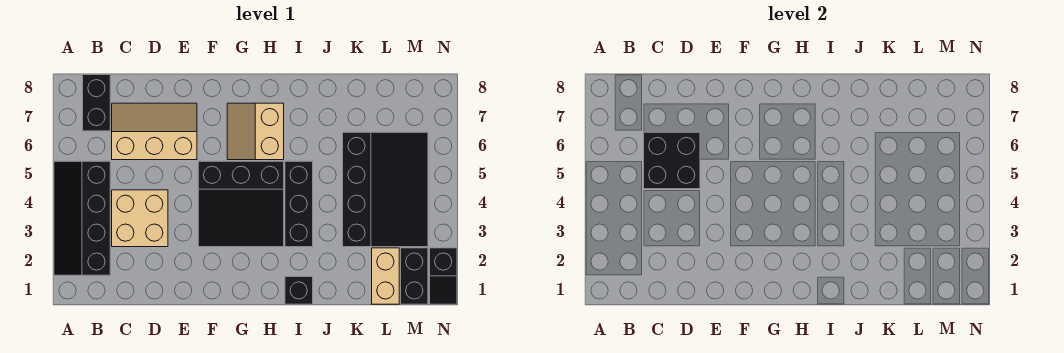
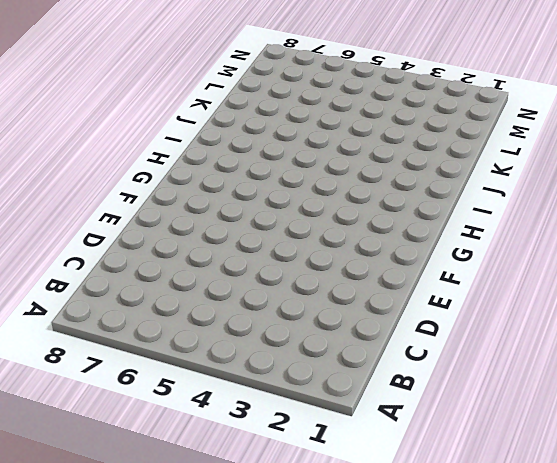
none -> black slope A2:B5 level 1 top B
none -> black brick B7:B8 level 1
none -> tan brick C3:D4 level 1

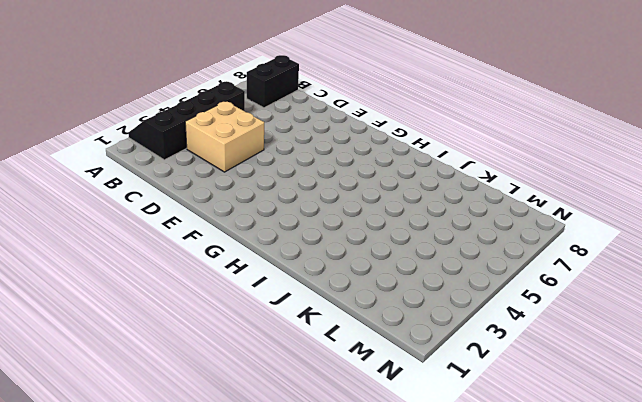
none -> tan slope C6:E7 level 1 top 6
none -> black slope F3:H5 level 1 top 5
none -> tan slope G6:H7 level 1 top H

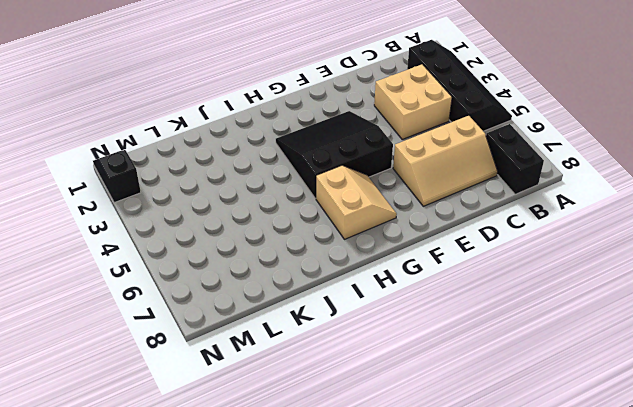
none -> black brick I1 level 1
none -> black brick I3:I5 level 1
none -> black slope K3:M6 level 1 top K

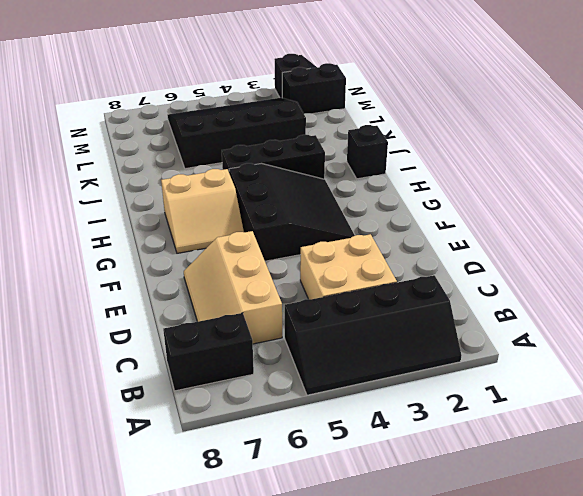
none -> tan brick L1:L2 level 1
none -> black brick C5:D6 level 2

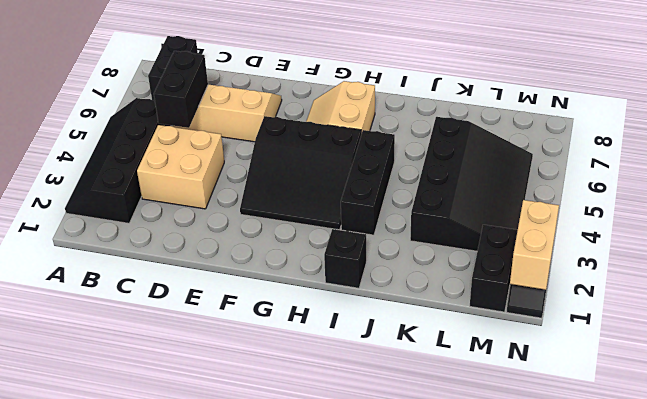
black brick C5:C6 level 2 -> black brick C5:D6 level 2
tan brick N1:N2 level 2 -> tan brick L1:L2 level 1

